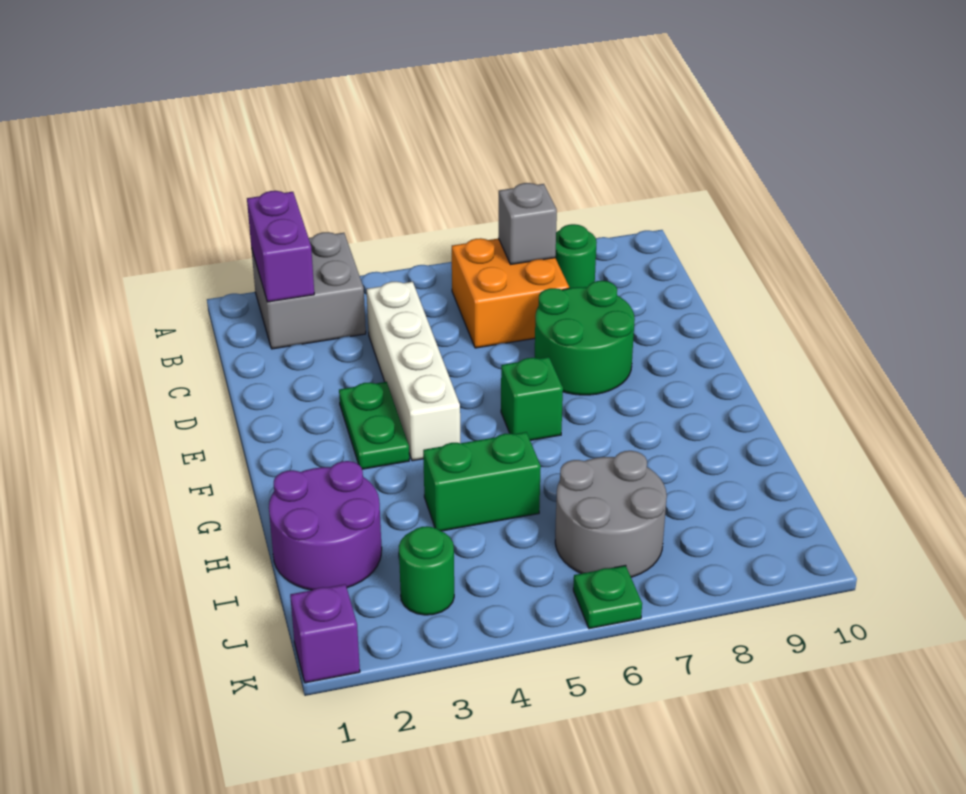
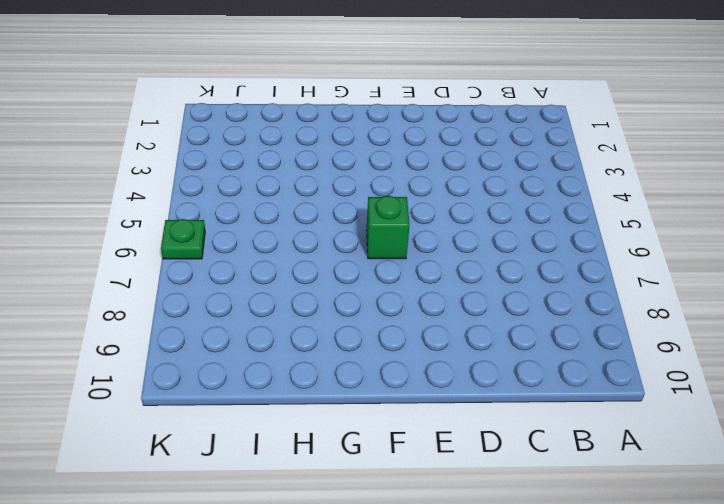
none -> grey brick A2:B3 level 1
none -> orange brick B6:C7 level 1
none -> green round brick B8 level 1

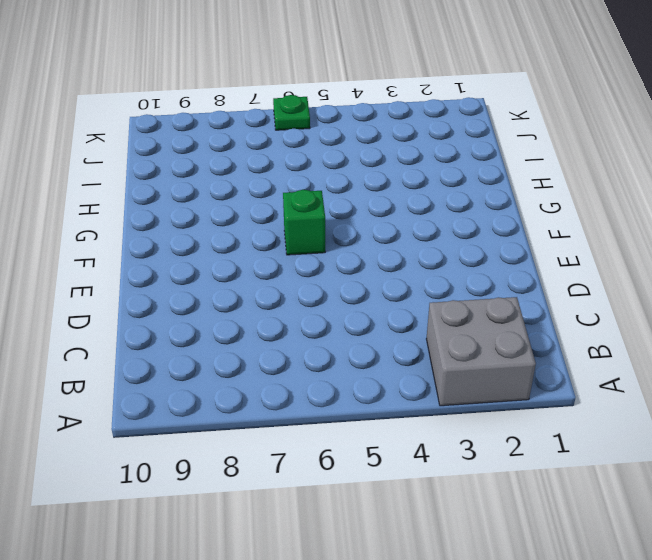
none -> orange brick B6:C7 level 1
none -> green round brick B8 level 1
none -> white brick C4:F4 level 1

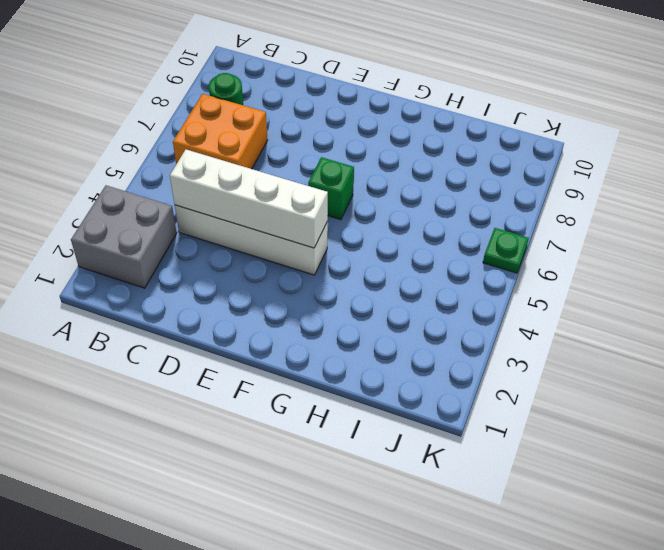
white brick C4:F4 level 2 -> none
none -> green round brick D7:E8 level 1
none -> green plate E3:F3 level 1
none -> purple round brick H1:I2 level 1

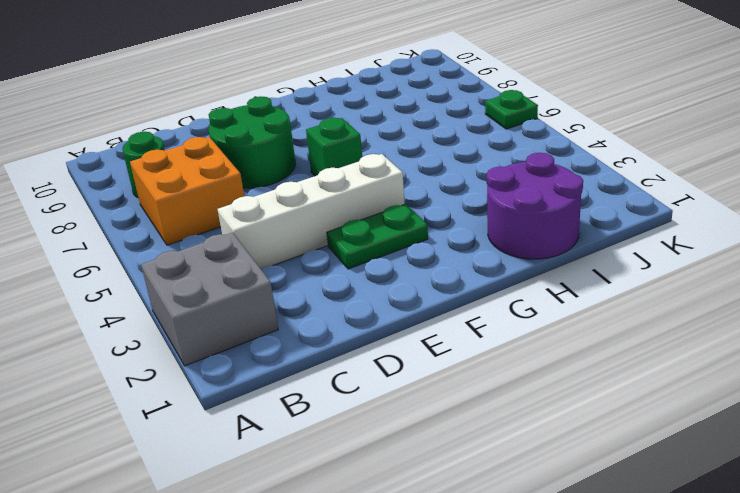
none -> green brick H4:H5 level 1
none -> grey round brick I6:J7 level 1
none -> green round brick J3 level 1

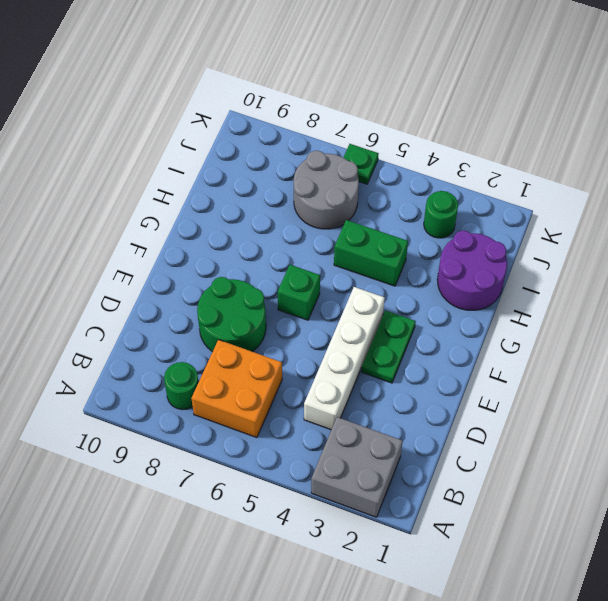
none -> purple brick K1 level 1
none -> purple brick A2:B2 level 2
none -> grey brick B7 level 2

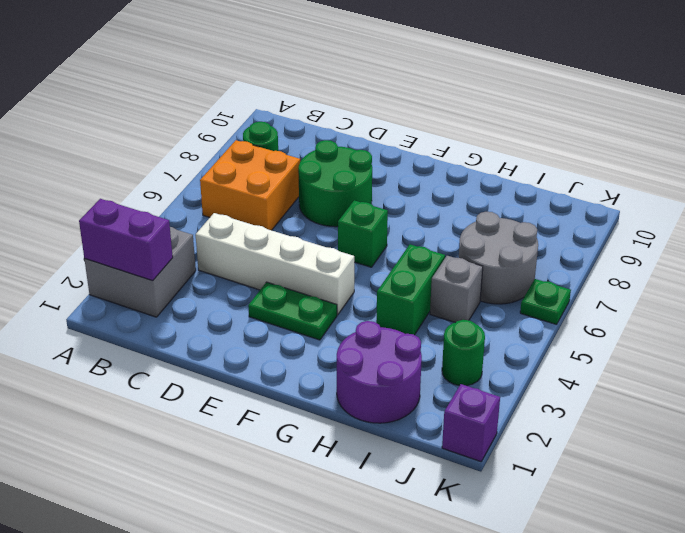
grey brick I5 level 1 -> grey brick B7 level 2

